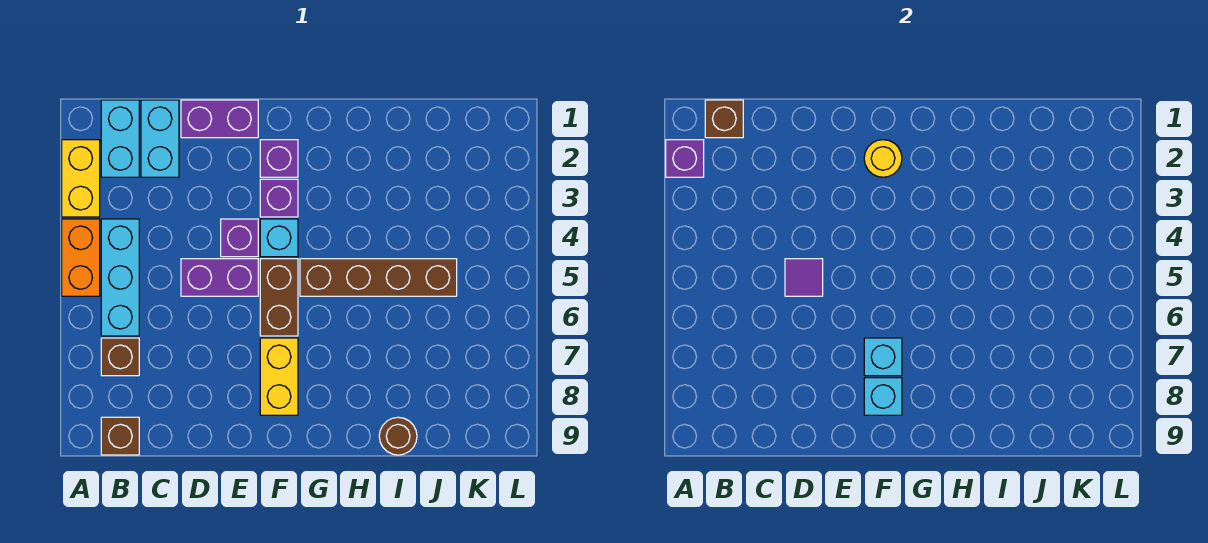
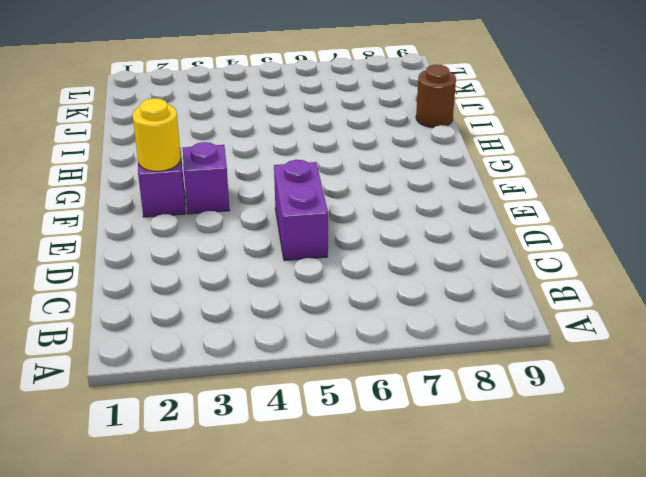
none -> yellow brick A2:A3 level 1
none -> orange brick A4:A5 level 1
none -> cyan brick B1:B2 level 1

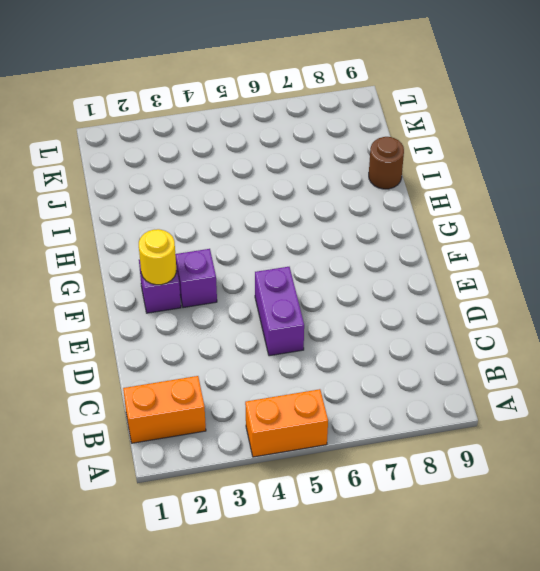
orange brick B1:B2 level 1 -> cyan brick B1:B2 level 1
none -> yellow brick A2:A3 level 1
none -> cyan brick B4:B6 level 1
none -> brown brick B7 level 1

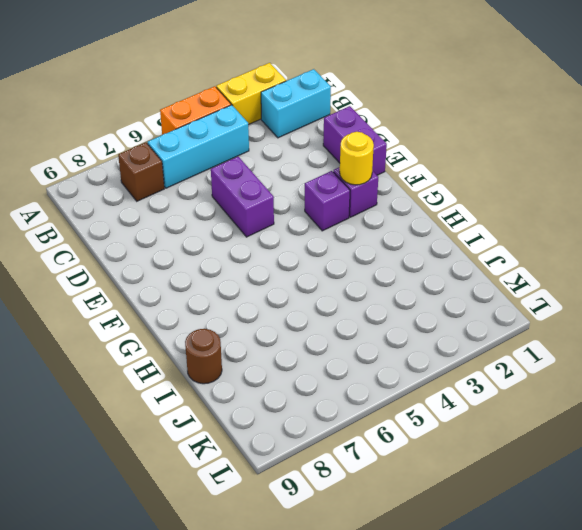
none -> brown brick B9 level 1
none -> cyan brick C1:C2 level 1
none -> purple brick E4 level 1

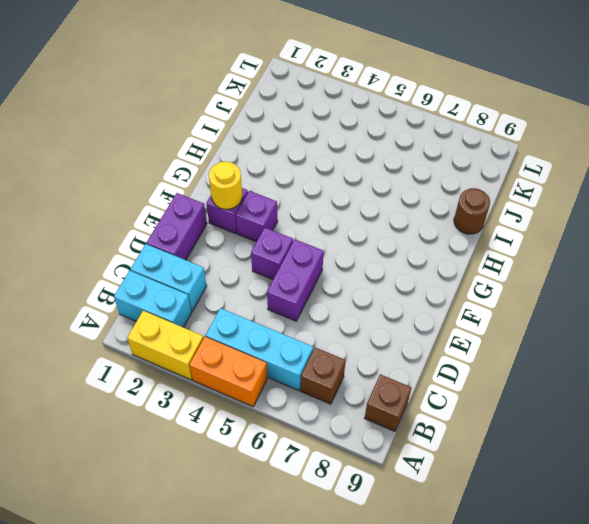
none -> cyan brick F4 level 1
none -> brown brick F5:F6 level 1
none -> yellow brick F7:F8 level 1

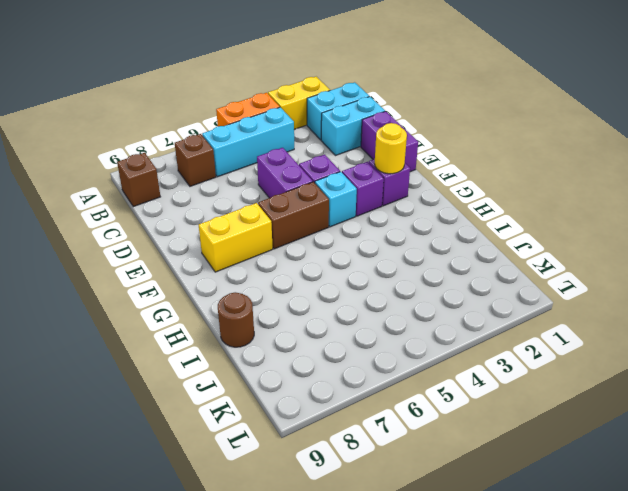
none -> brown brick G5:J5 level 1
none -> purple brick A2 level 2
none -> brown brick B1 level 2

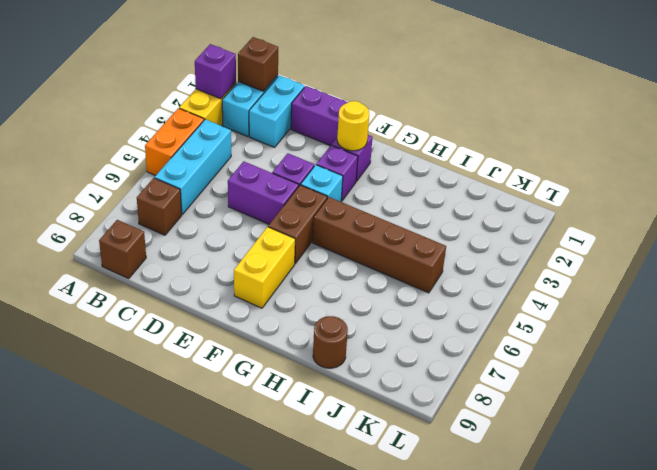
none -> purple tile D5 level 2
none -> cyan brick F7 level 2
none -> cyan brick F8 level 2

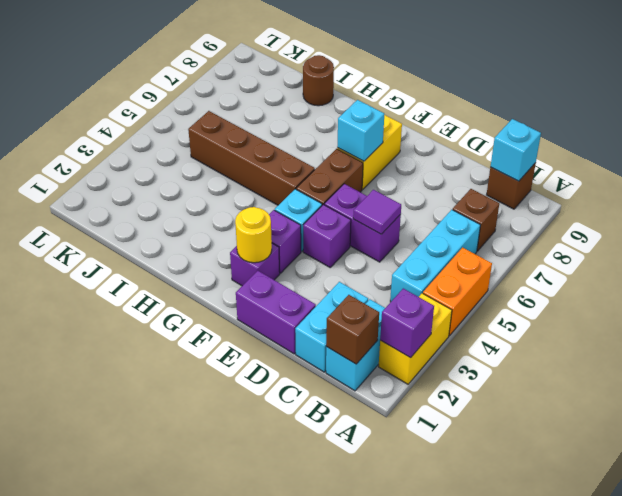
cyan brick B9 level 2 -> cyan brick F8 level 2

